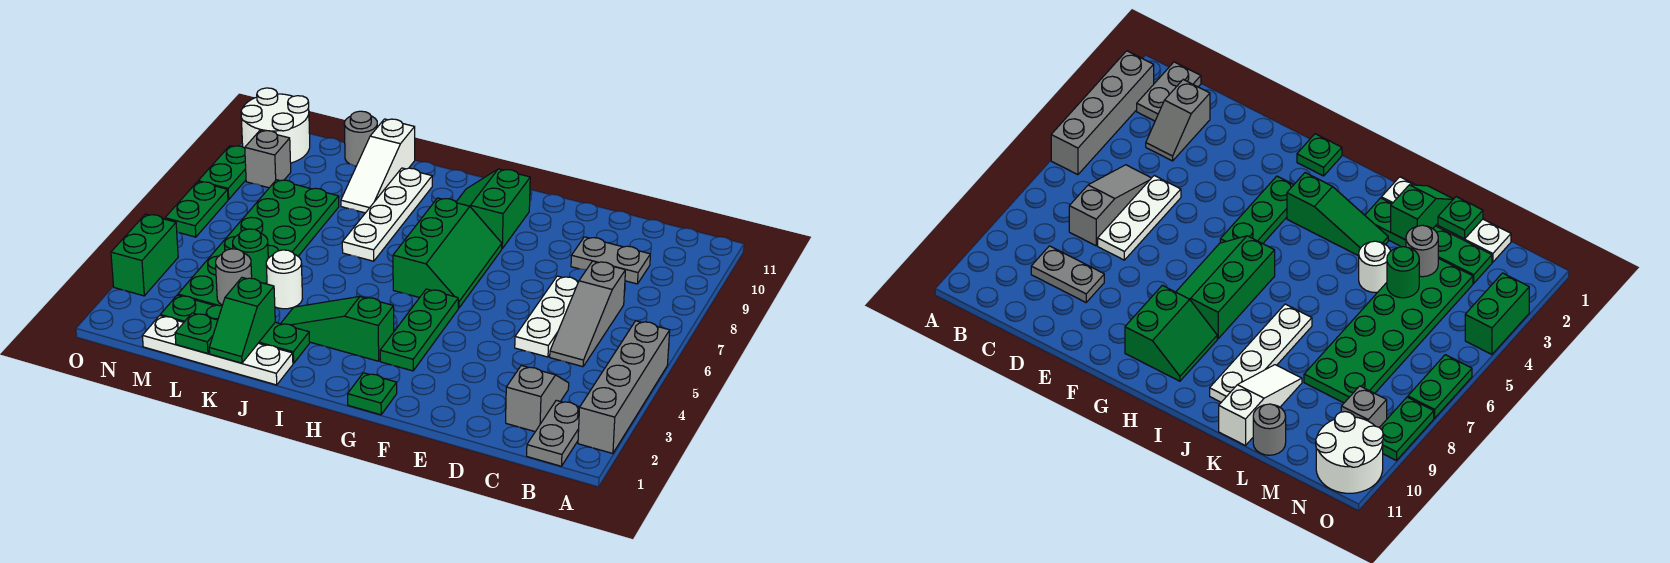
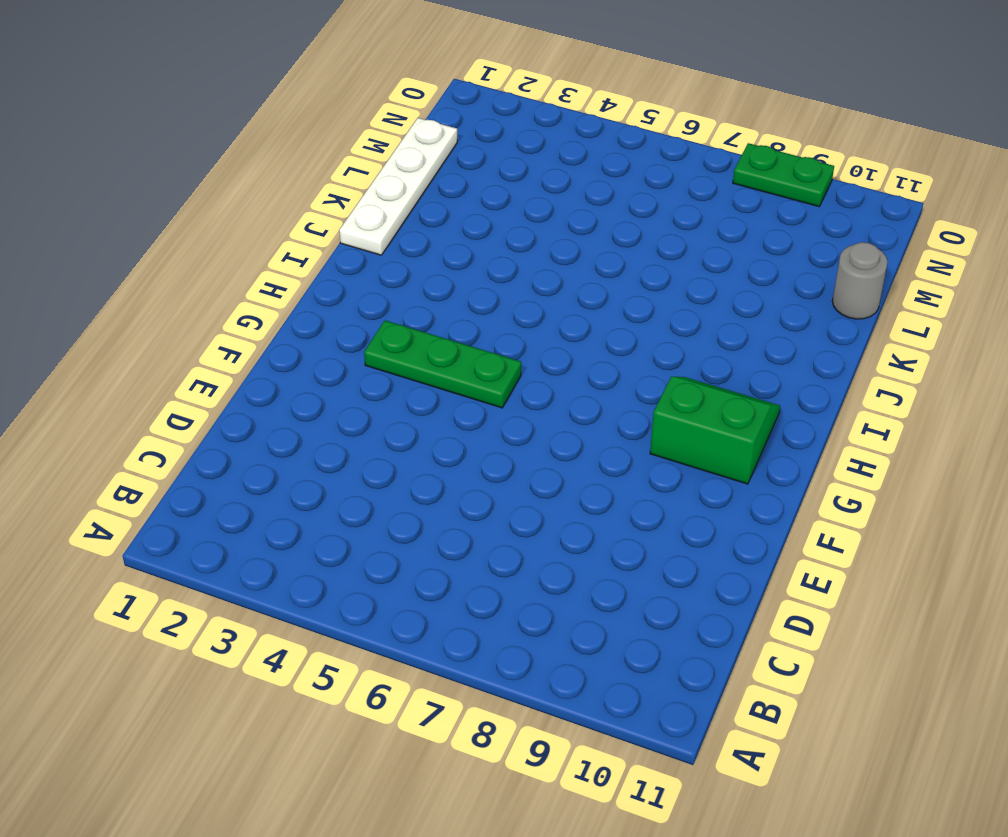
none -> grey brick A2:A5 level 1
none -> grey plate B1:B2 level 1
none -> grey slope C2:C3 level 1 top 2

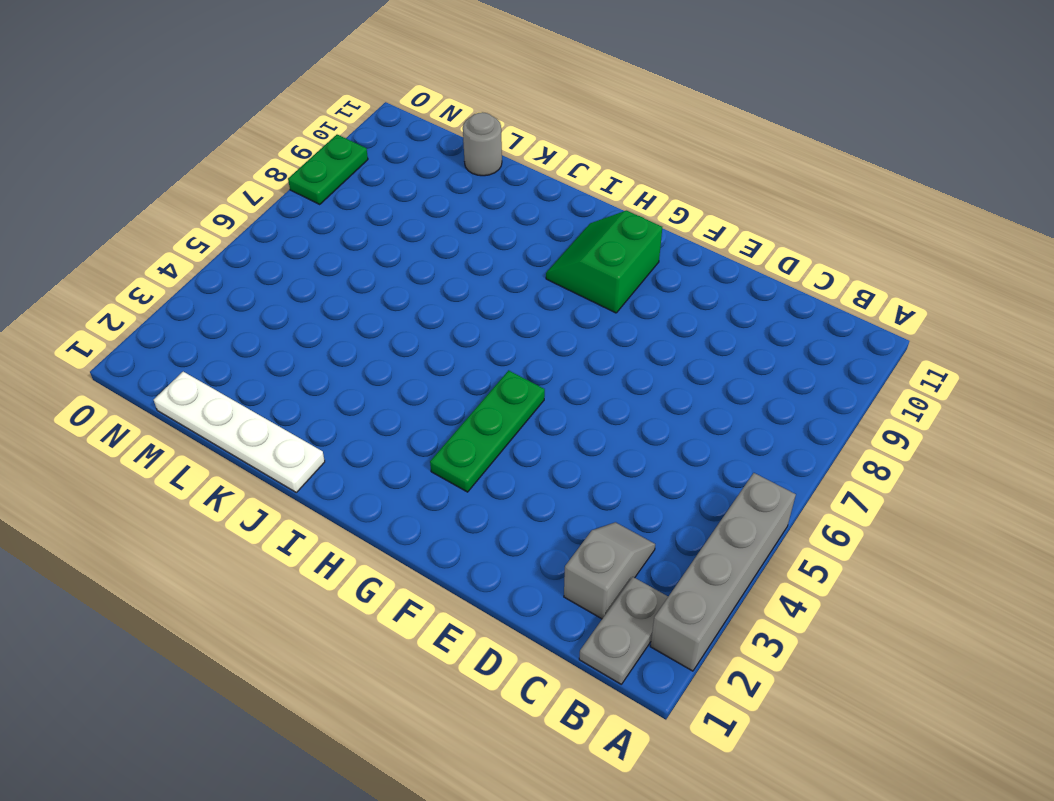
none -> grey slope C5:C7 level 1 top 7
none -> grey plate C9:D9 level 1
none -> white plate D5:D7 level 1

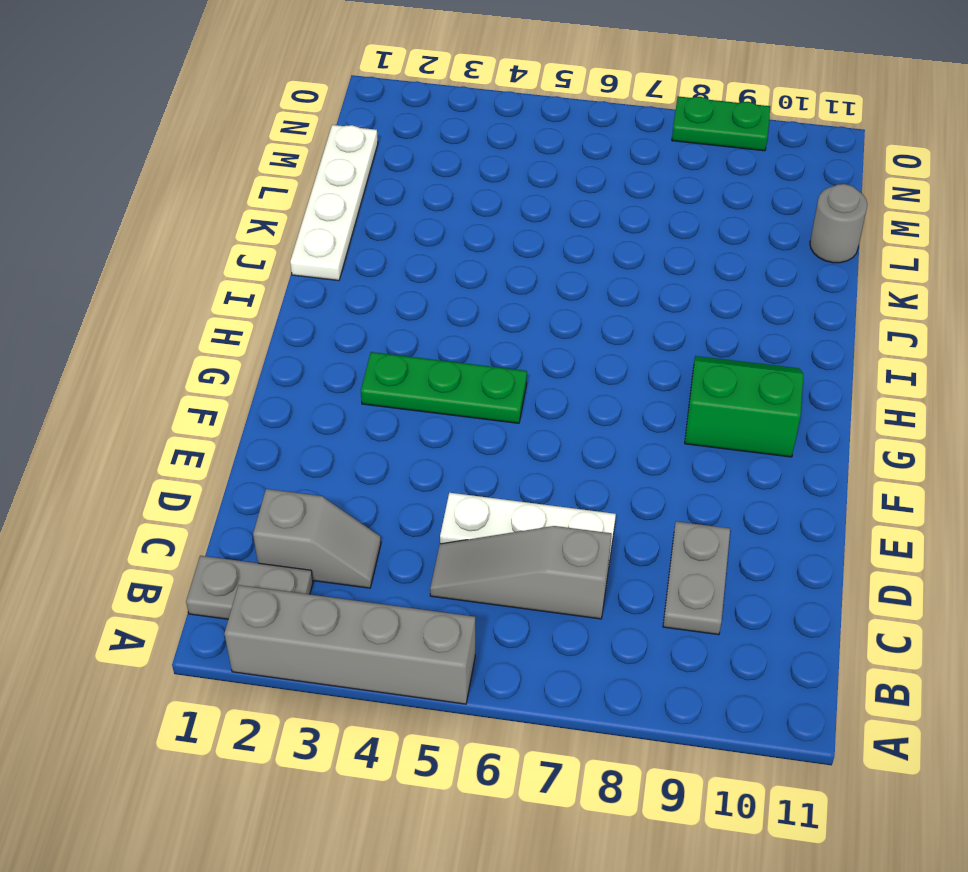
none -> green plate G1 level 1
none -> green slope G6:H8 level 1 top H
none -> green slope H3:J3 level 1 top H

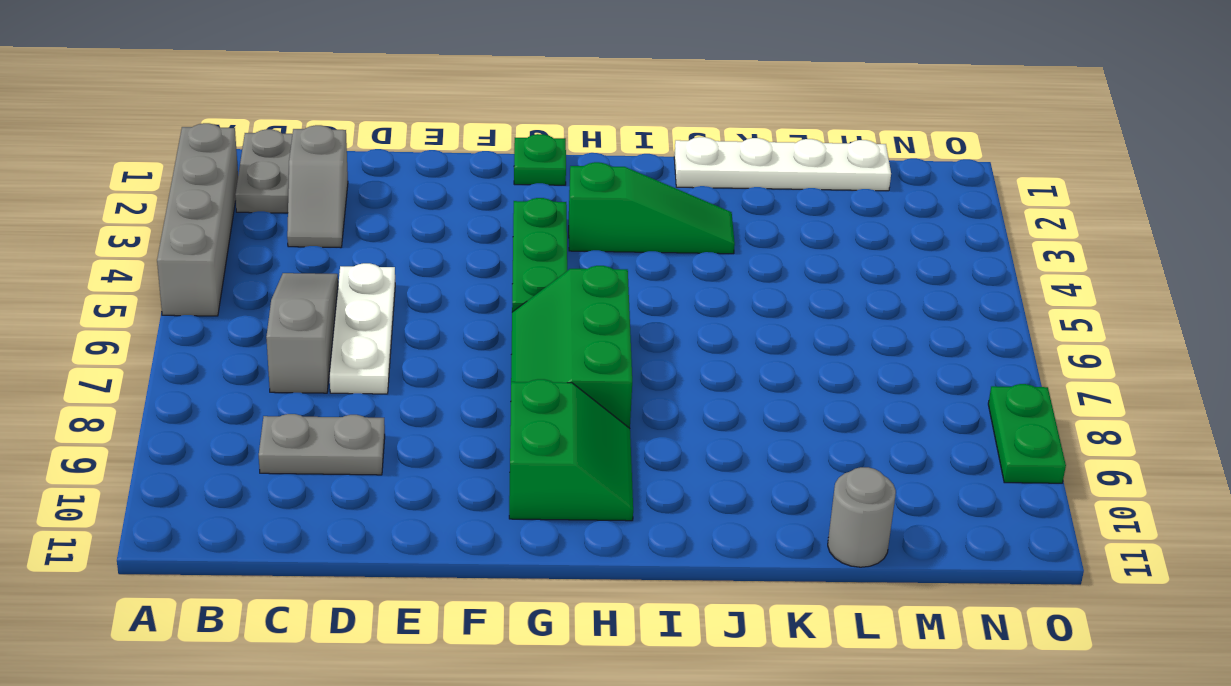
none -> green plate J2:M2 level 1
none -> white plate J7:J10 level 1
none -> white round brick K4 level 1

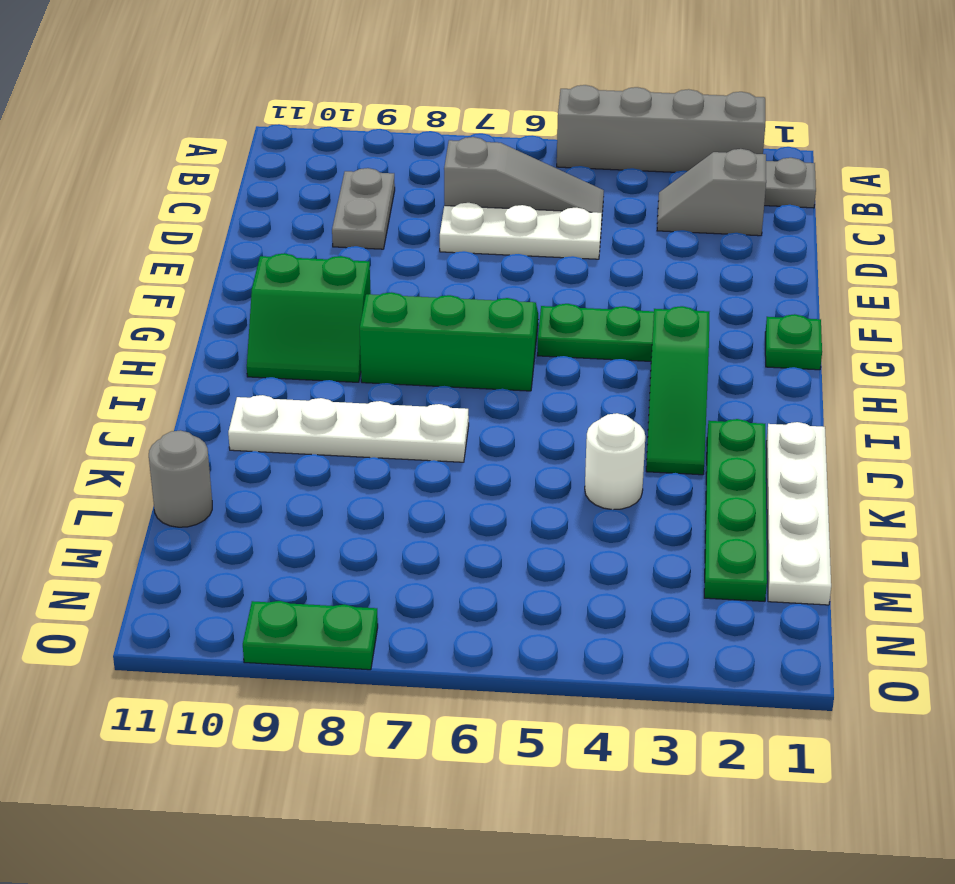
none -> white slope K9:K11 level 1 top 11
none -> green plate L3:M8 level 1
none -> grey brick N9 level 1

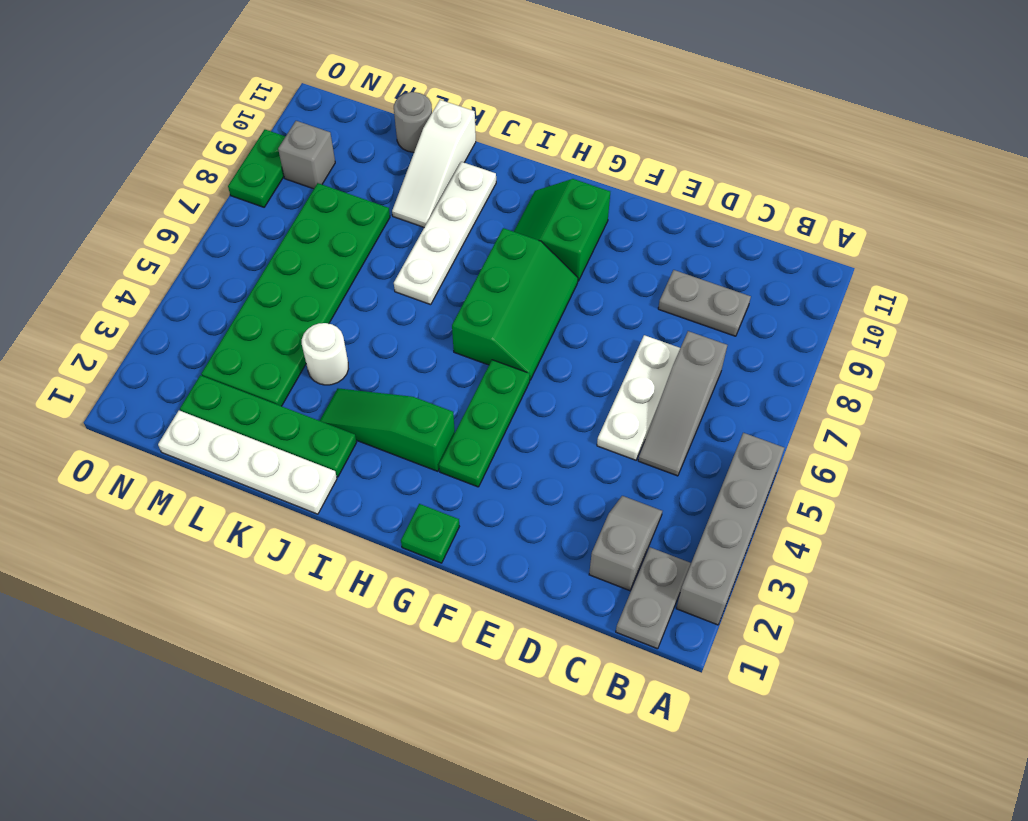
none -> white round brick N10:O11 level 1
none -> green brick O3:O4 level 1
none -> green plate O6:O7 level 1

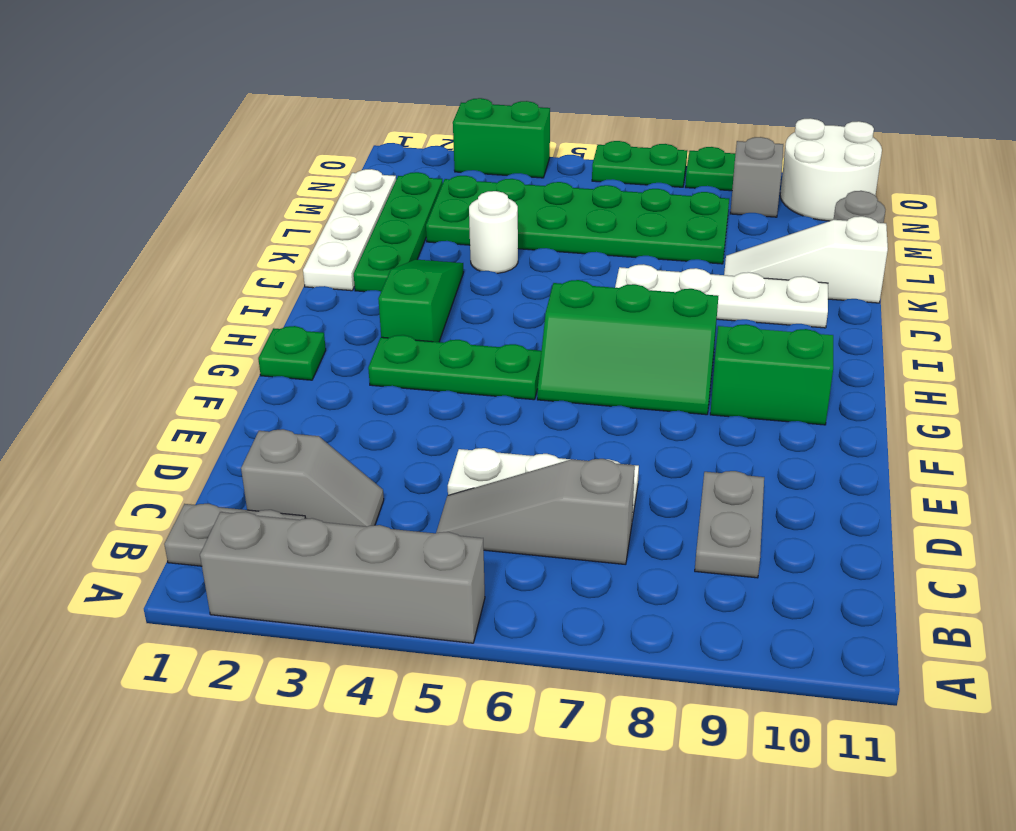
none -> green slope K1:K2 level 2 top 2
none -> green plate L1 level 2
none -> grey round brick L3 level 2

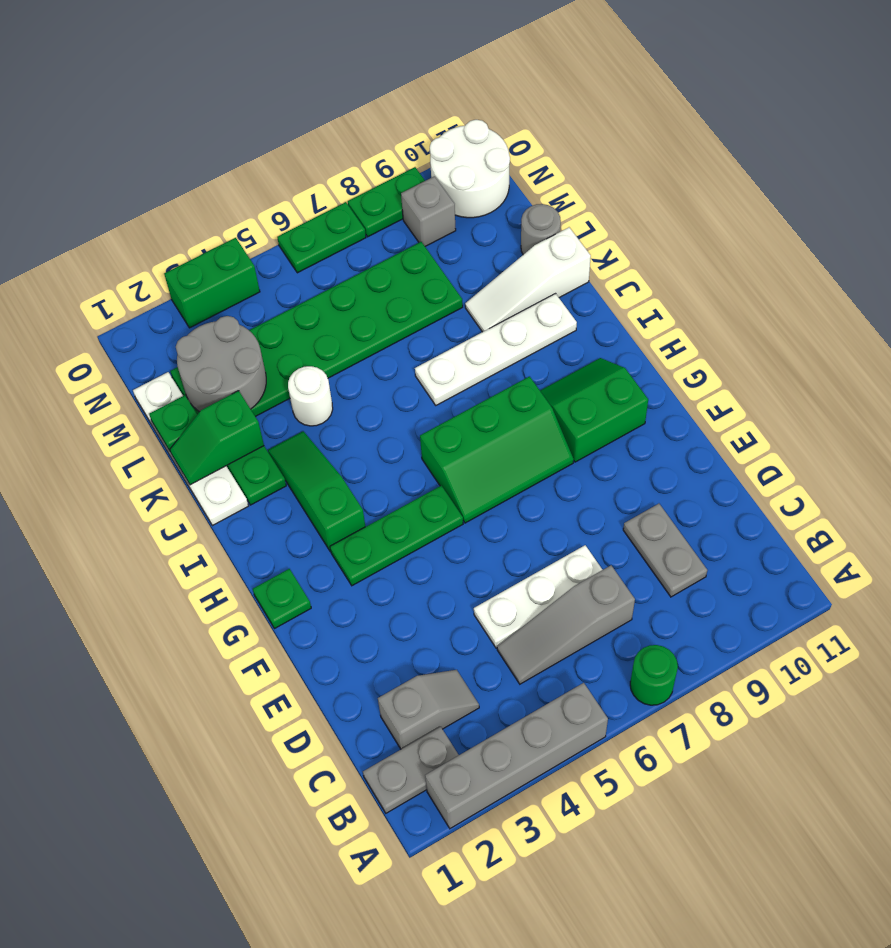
green round brick A7 level 1 -> green round brick L4 level 2
grey round brick L2:M3 level 2 -> grey round brick L3 level 2

